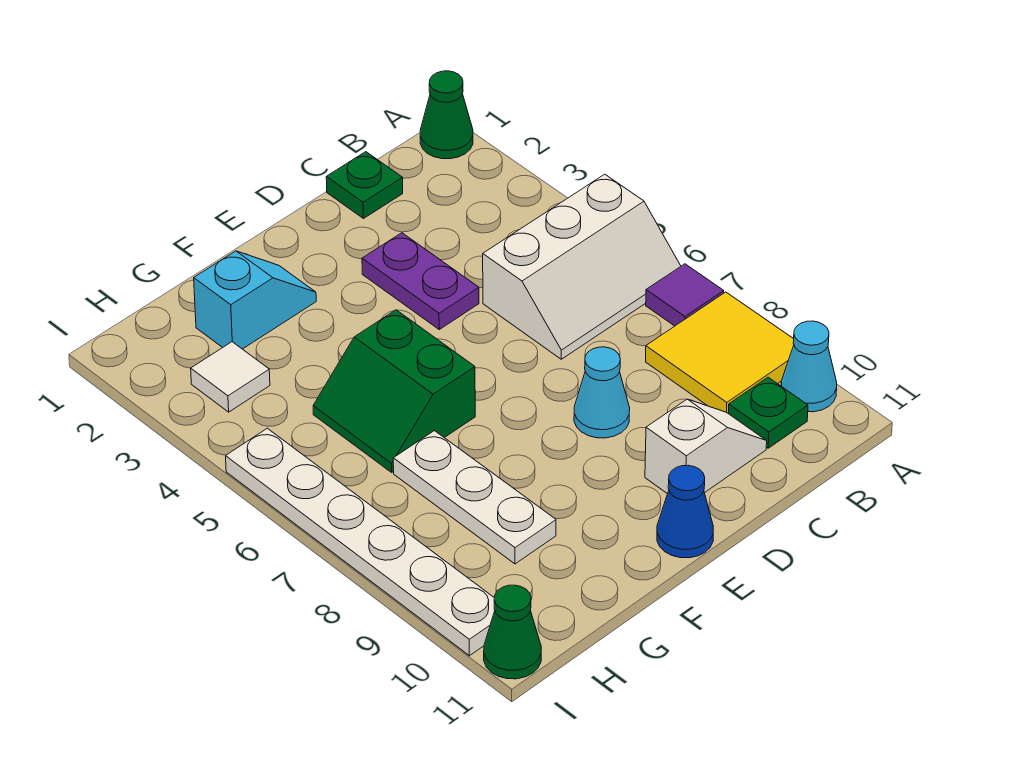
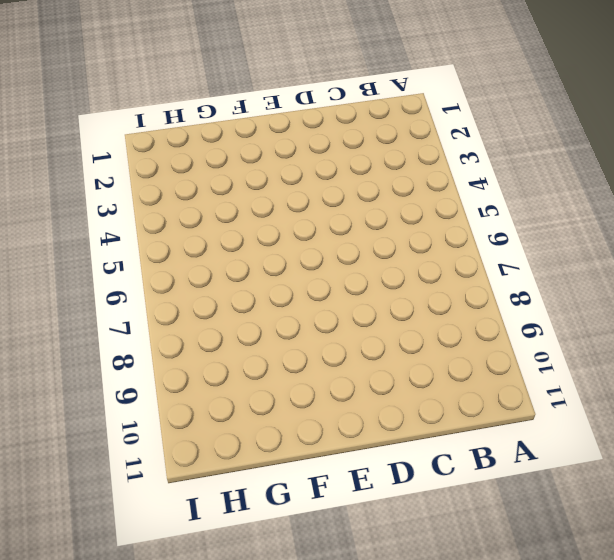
none -> green cone A1 level 1
none -> white slope A5:C6 level 1 top 5
none -> purple tile A7 level 1

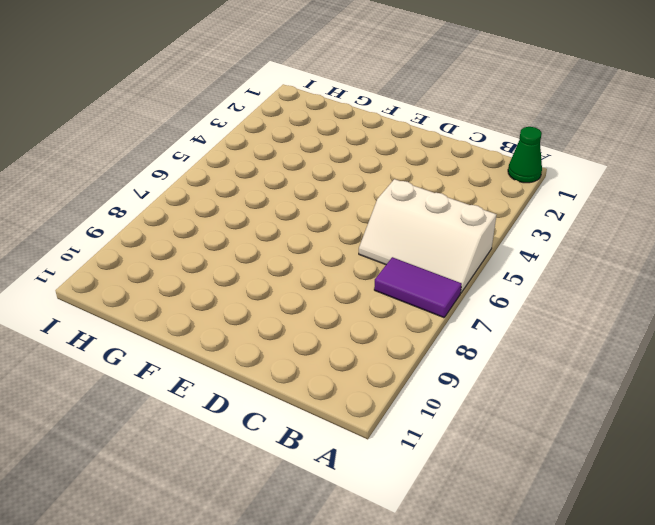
purple tile A7:B7 level 1 -> purple tile A7 level 1
none -> yellow tile A8:B9 level 1
none -> cyan cone A10 level 1
none -> green plate B10 level 1

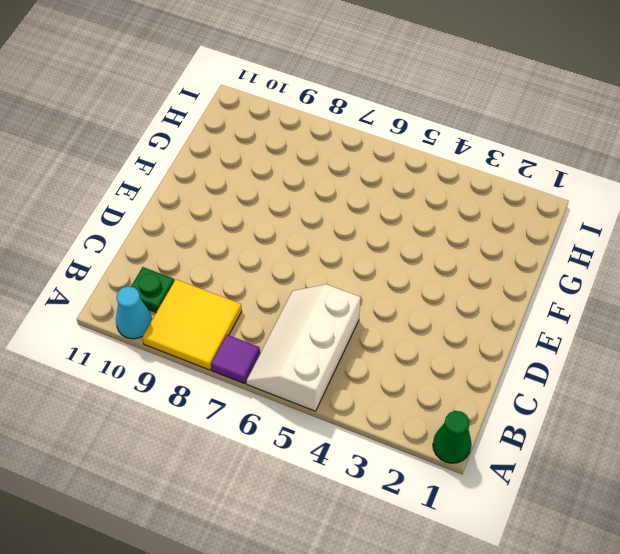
none -> green plate C1 level 1
none -> white slope C10:D10 level 1 top D
none -> purple plate D3:D4 level 1

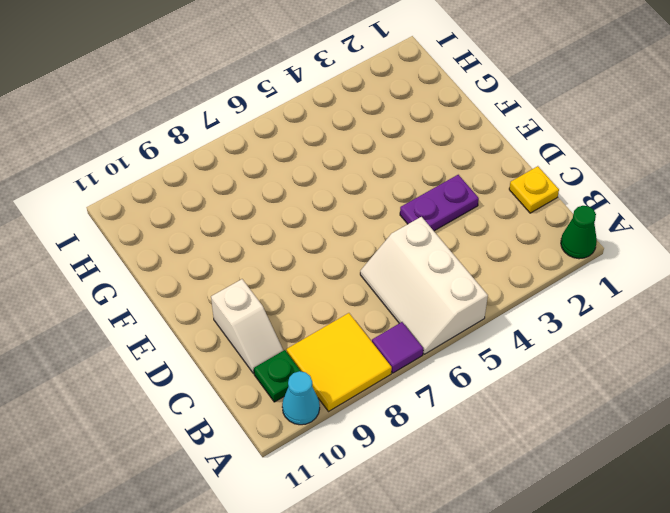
yellow plate C1 level 1 -> green plate C1 level 1
none -> cyan cone D8 level 1
none -> blue cone E11 level 1
none -> cyan slope F2:G2 level 1 top G

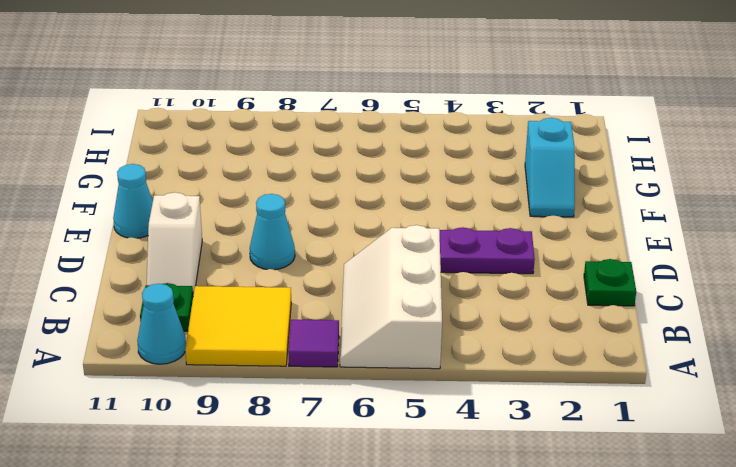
cyan cone E11 level 1 -> blue cone E11 level 1
none -> green cone A1 level 1
none -> green slope F5:G6 level 1 top F
none -> white plate G7:G9 level 1

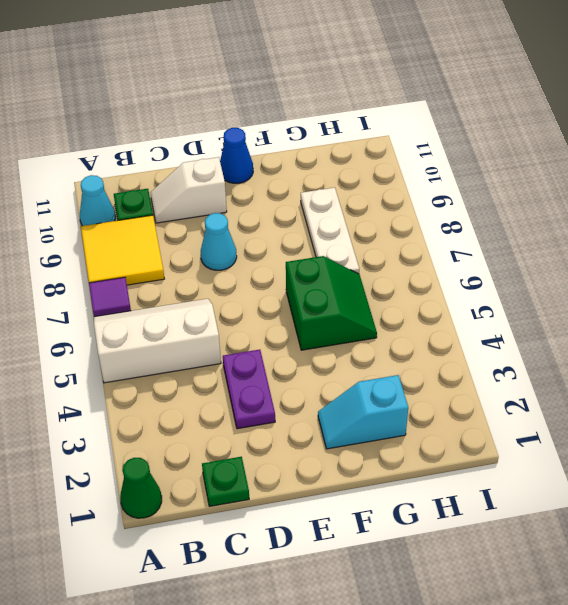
none -> white tile H3 level 1
none -> white plate I5:I10 level 1
none -> green cone I11 level 1

